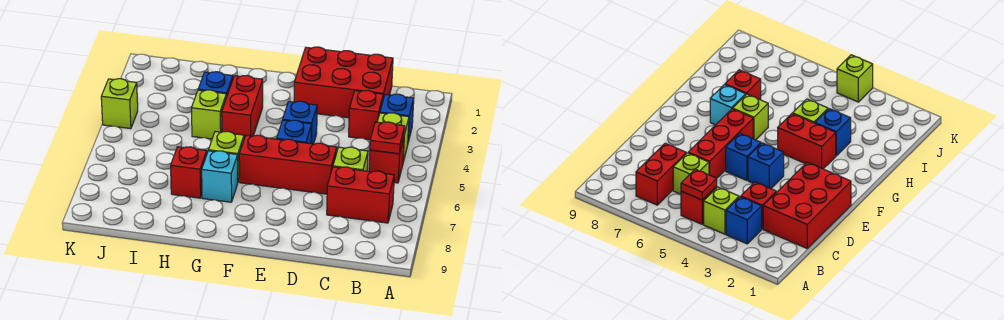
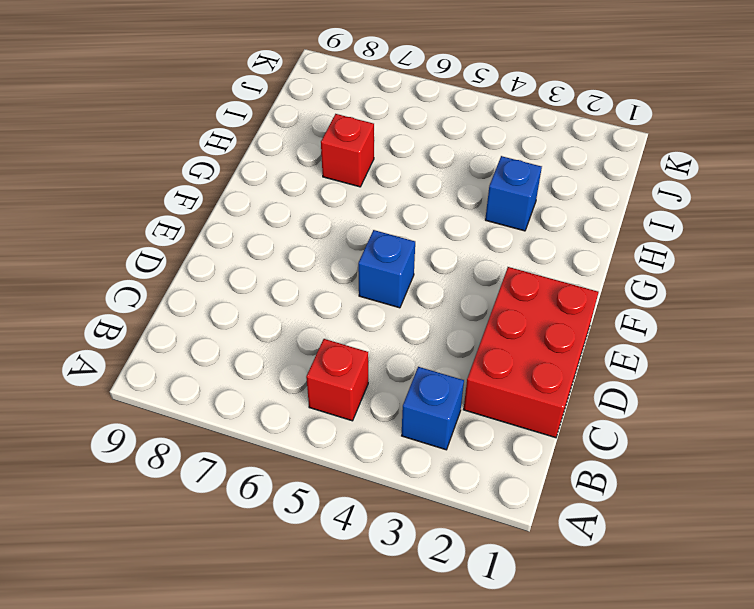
none -> lime brick B4 level 1
none -> red brick B7:C7 level 1
none -> red brick C3 level 1

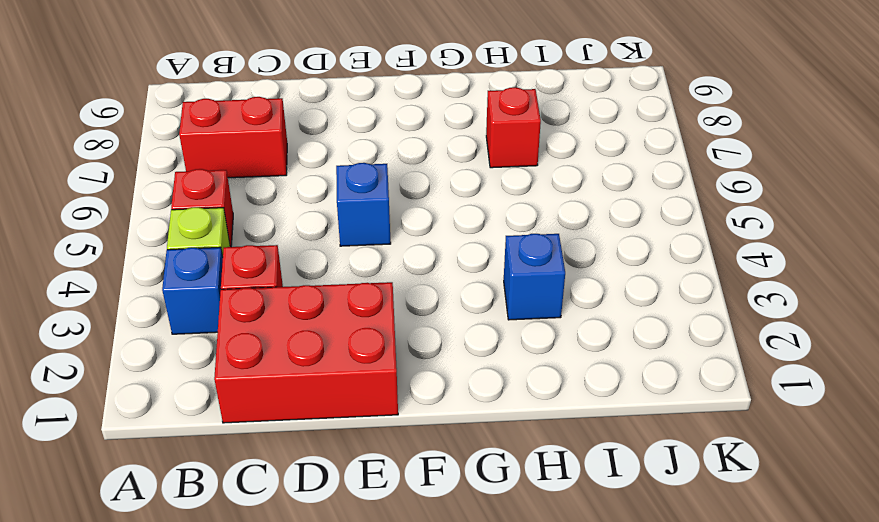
none -> lime brick C6 level 1
none -> red brick D6:F6 level 1
none -> blue brick E4 level 1

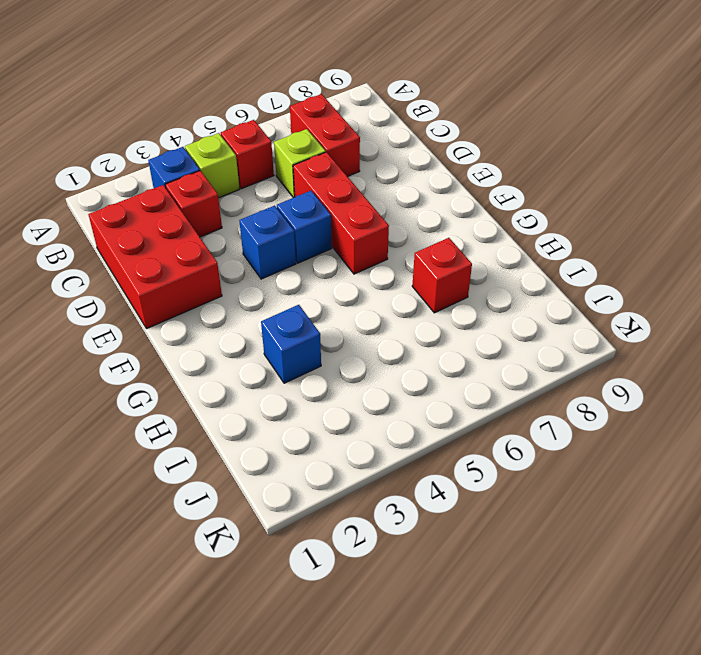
none -> red brick G3:G4 level 1
none -> lime brick G6 level 1
none -> cyan brick G7 level 1

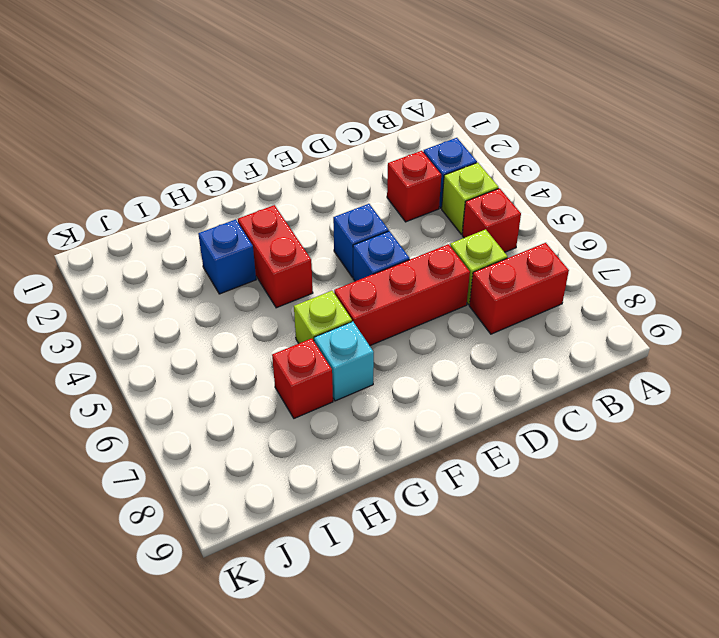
none -> red brick C1:E2 level 1
none -> lime brick H4 level 1
none -> lime brick K4 level 1

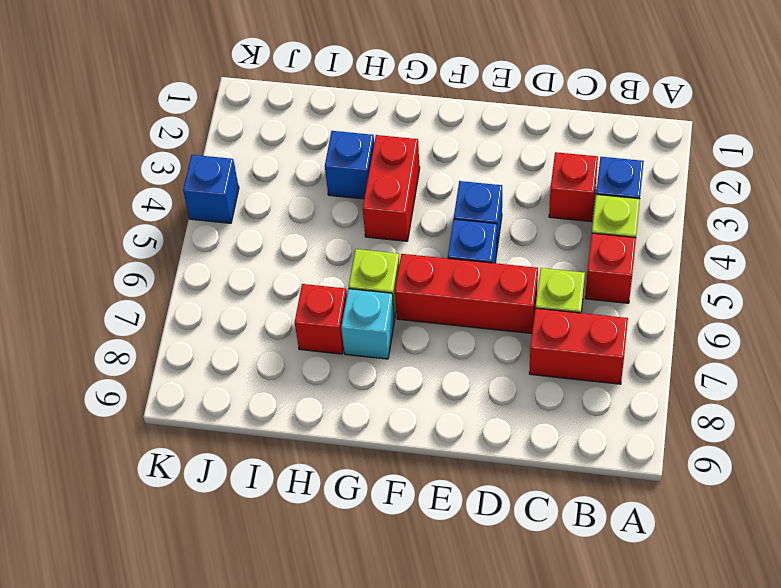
blue brick K4 level 1 -> lime brick K4 level 1
none -> red brick C1:E2 level 1
none -> lime brick H4 level 1
none -> red plate B5 level 2

